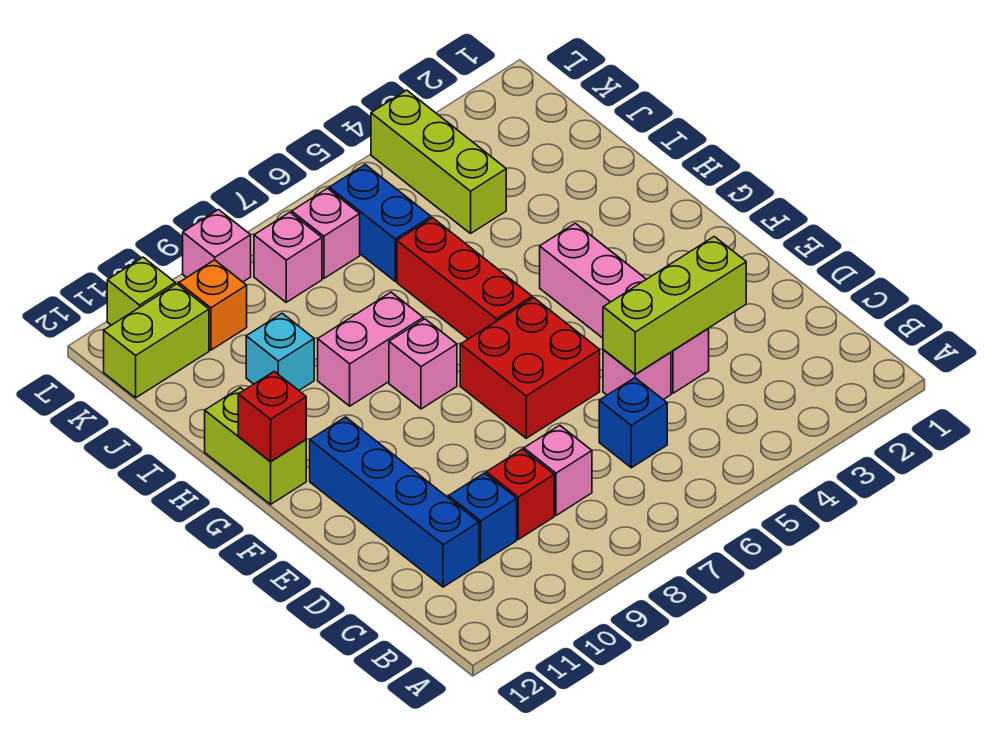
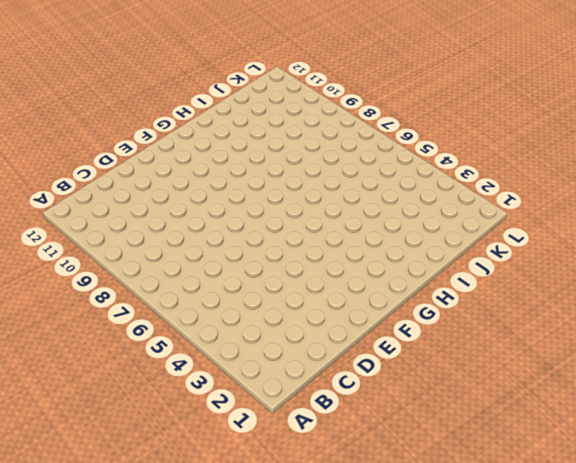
none -> blue brick C6 level 1
none -> pink brick C8 level 1
none -> red brick C9 level 1

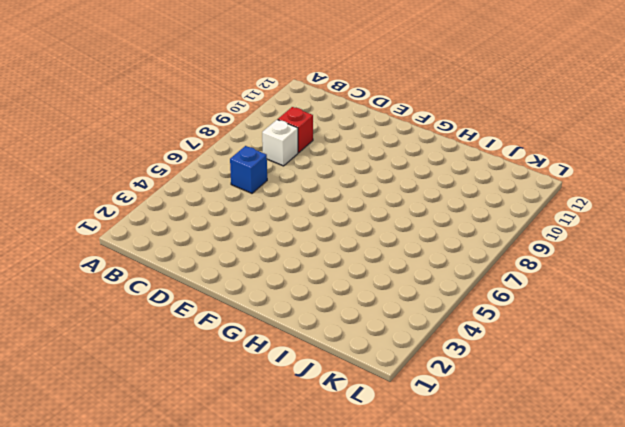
white brick C8 level 1 -> pink brick C8 level 1
none -> blue brick C10 level 1
none -> blue brick C11:F11 level 1
none -> pink brick D4:G4 level 1

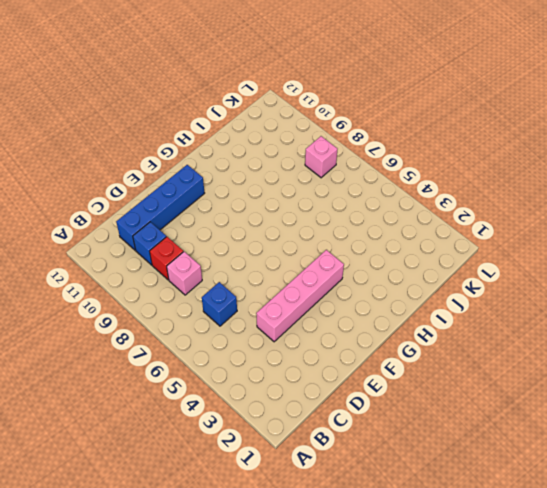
none -> pink brick D5 level 1
none -> red brick E6:F7 level 1
none -> red brick G6:I6 level 1

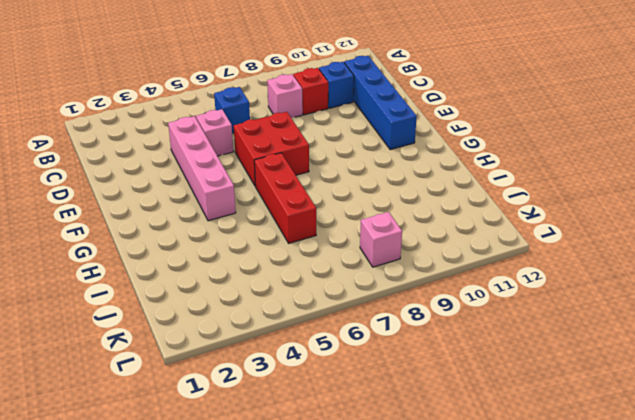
none -> pink brick G8 level 1
none -> lime brick G12:H12 level 1
none -> pink brick H8:H9 level 1

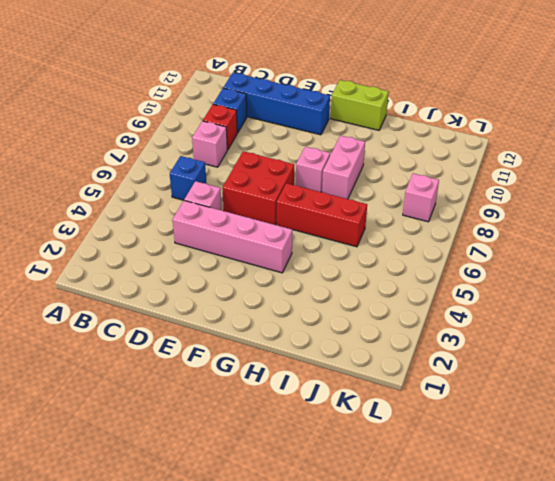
none -> cyan brick I10 level 1
none -> lime brick J4:L4 level 1
none -> blue brick J6:K6 level 1

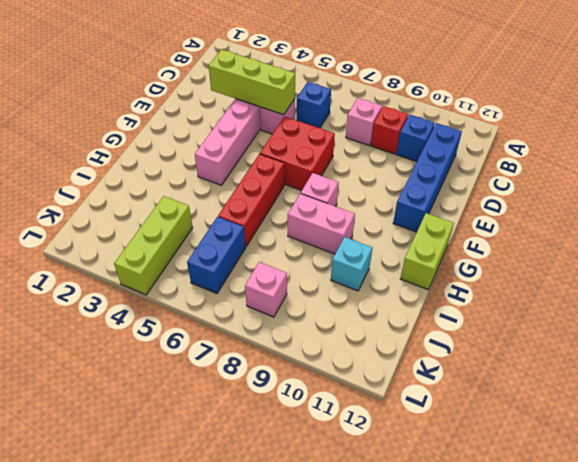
none -> pink brick K7 level 1
none -> orange brick K10 level 1
none -> lime brick K11:K12 level 1

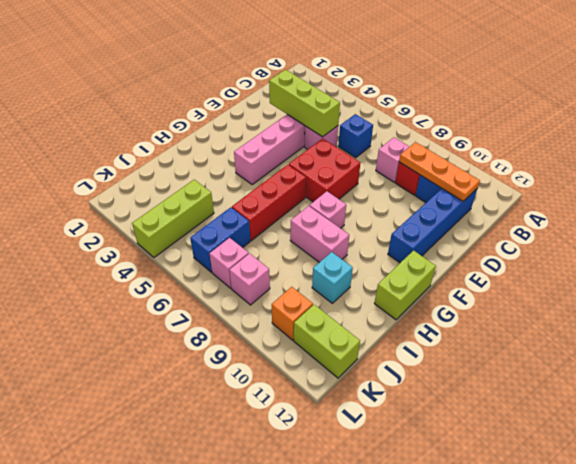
orange plate C9:C11 level 2 -> none
none -> pink brick L9 level 1
none -> lime brick L11 level 1
none -> red brick G12 level 2

